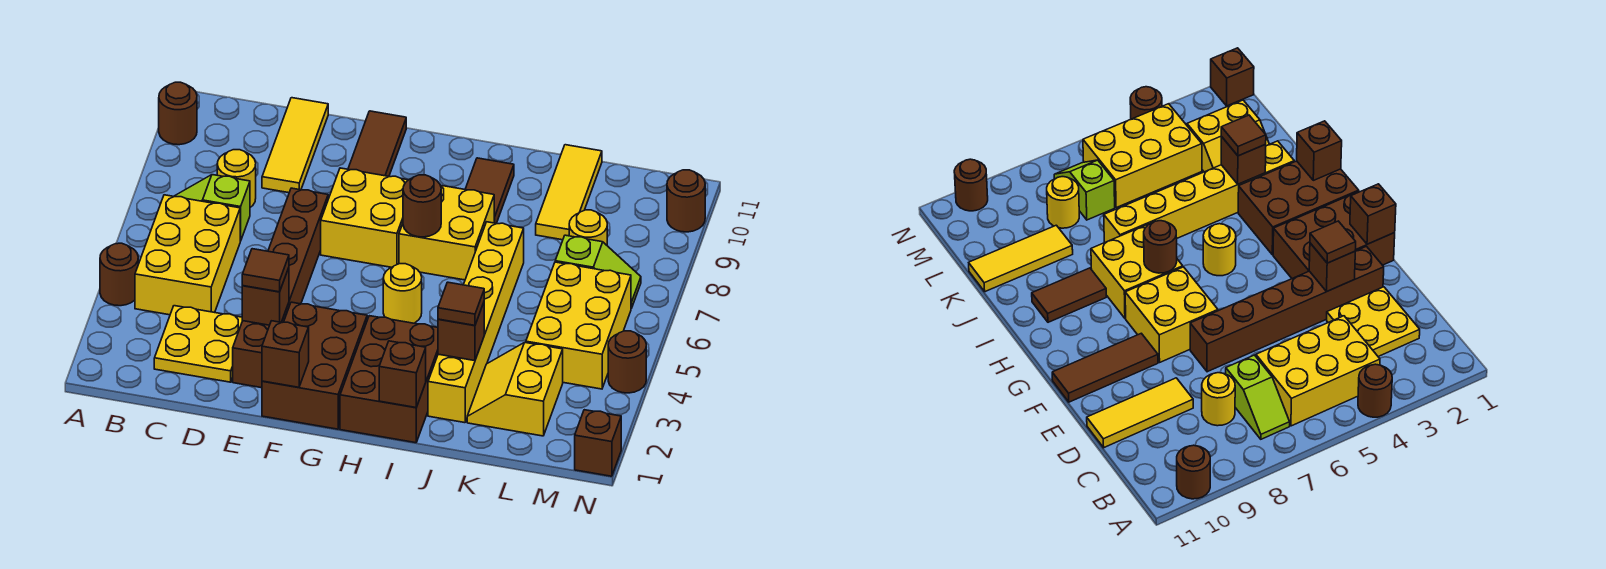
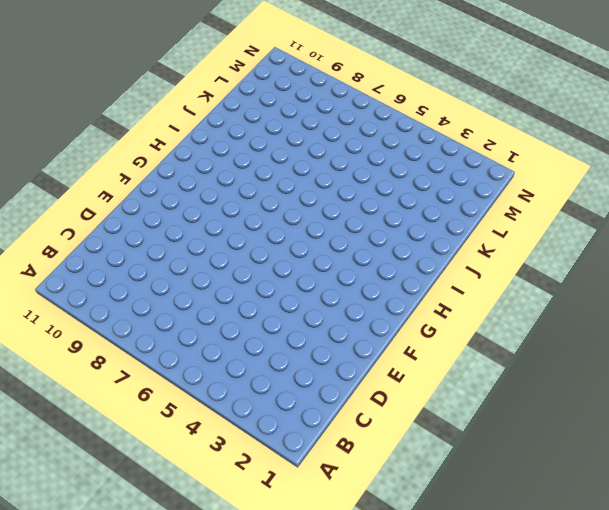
none -> brown round brick A4 level 1
none -> brown round brick A10 level 1
none -> yellow brick B4:C6 level 1
none -> lime slope B7:C7 level 1 top C

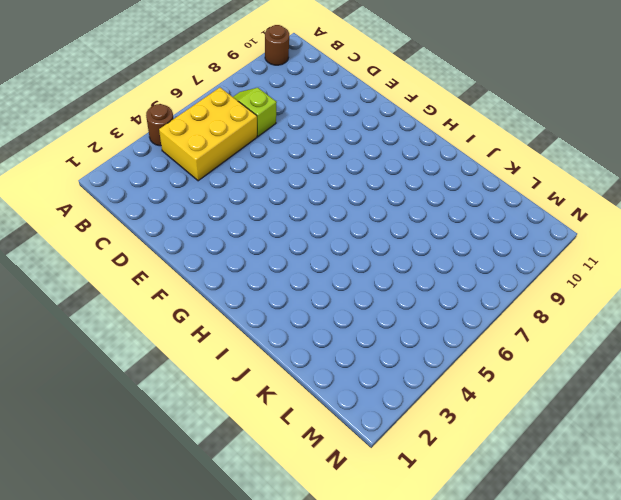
none -> yellow plate C2:D3 level 1
none -> yellow round brick C8 level 1
none -> yellow tile D9:D11 level 1
none -> brown brick E2:E7 level 1

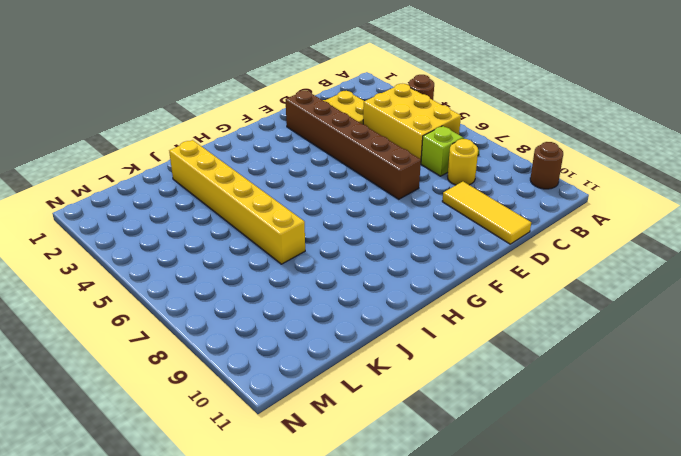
none -> brown brick F1:G3 level 1
none -> yellow brick F7:G8 level 1
none -> brown tile F9:F11 level 1
none -> brown brick H1:I3 level 1

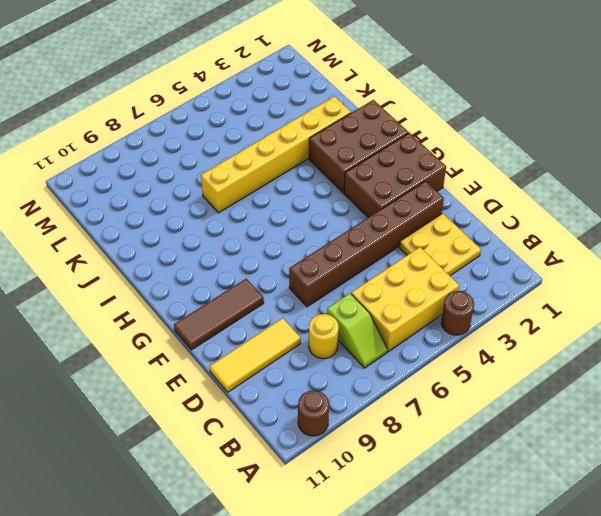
none -> yellow brick F7:G8 level 1
none -> yellow round brick H5 level 1
none -> yellow brick H7:I8 level 1
none -> brown tile I9:I10 level 1

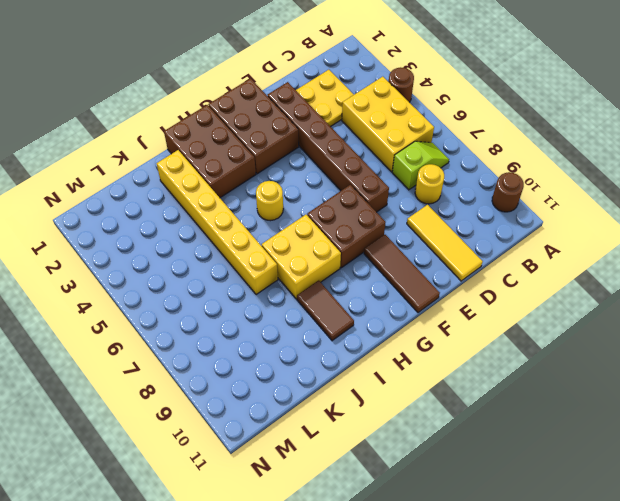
brown brick F7:G8 level 1 -> yellow brick F7:G8 level 1
none -> yellow slope K2:L3 level 1 top L
none -> yellow tile K9:K11 level 1
none -> yellow brick L4:M6 level 1
none -> lime slope L7:M7 level 1 top L

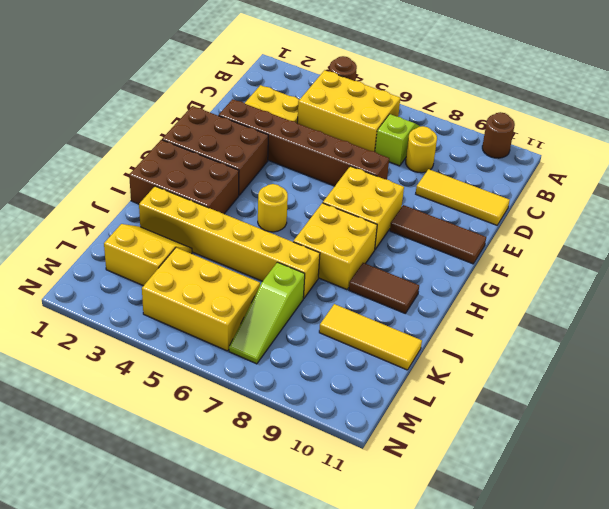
lime slope K7:M7 level 1 top K -> lime slope L7:M7 level 1 top L
none -> yellow round brick L8 level 1
none -> brown brick N1 level 1
none -> brown round brick N4 level 1
none -> brown round brick N10 level 1

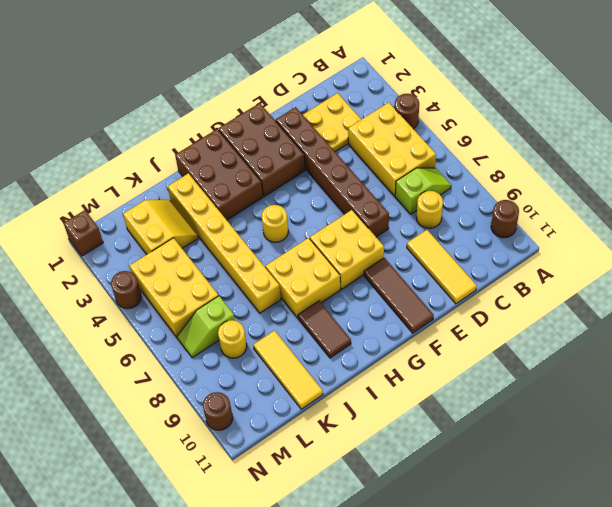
none -> brown brick E3 level 2
none -> brown brick F1 level 2
none -> brown round brick H7 level 2
none -> brown brick I1 level 2

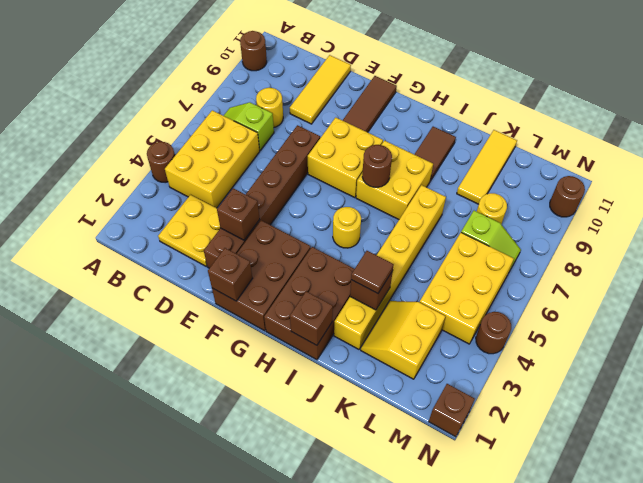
none -> brown tile E3 level 3

